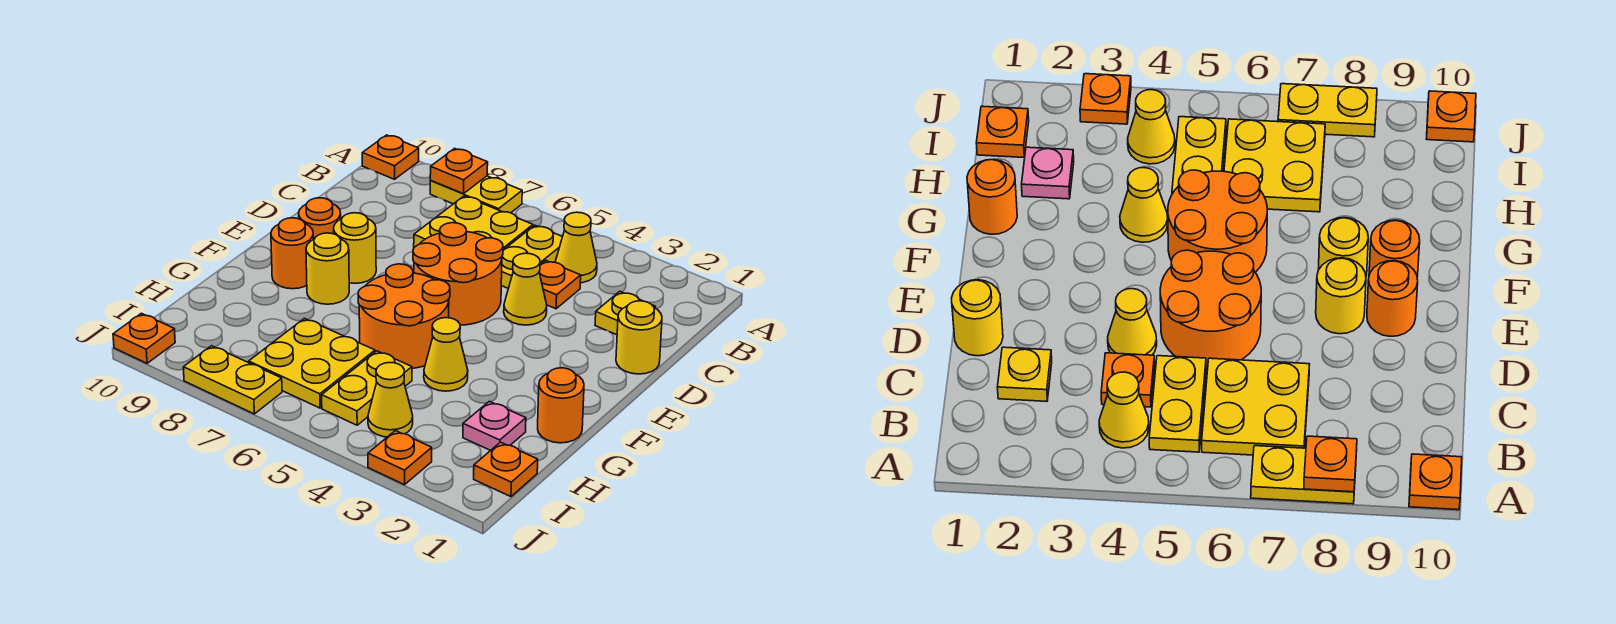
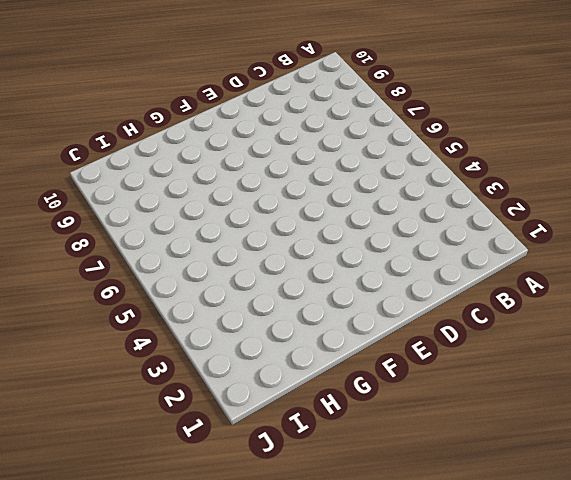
none -> yellow plate A7:A8 level 1
none -> orange plate A10 level 1
none -> yellow cone B4 level 1

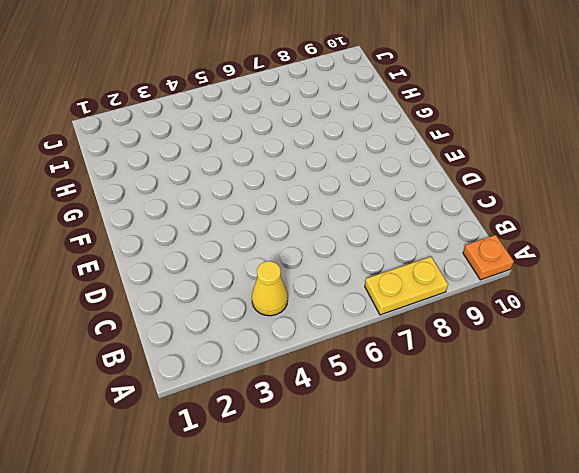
none -> yellow plate B5:C5 level 1
none -> yellow plate B6:C7 level 1
none -> yellow plate C2 level 1

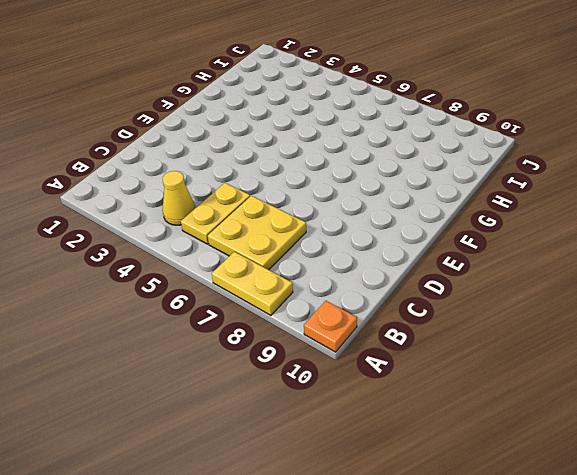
none -> yellow plate C2 level 1
none -> orange plate C4 level 1
none -> yellow round brick D1 level 1

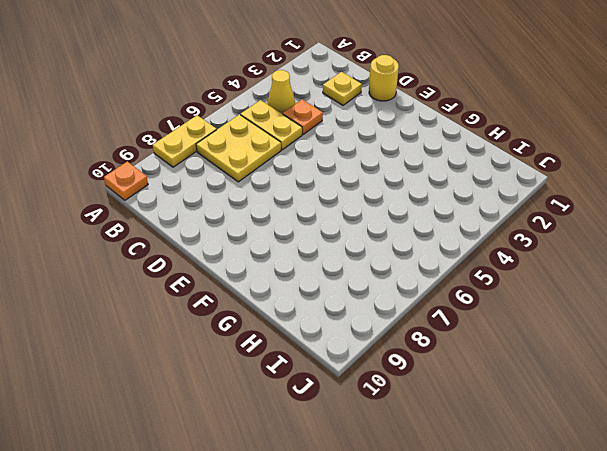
none -> yellow cone D4 level 1
none -> orange round brick D5:E6 level 1
none -> yellow round brick E8 level 1

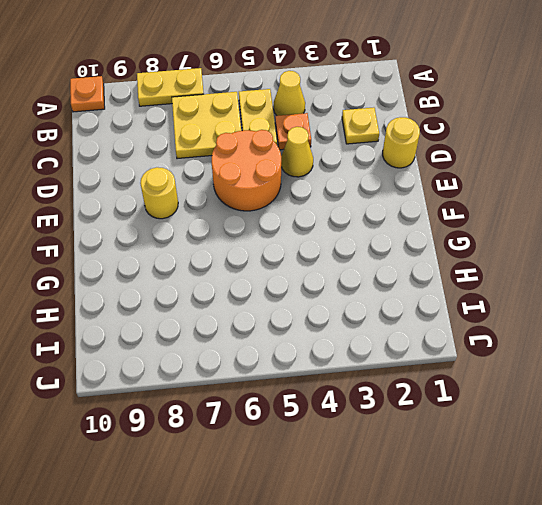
none -> orange round brick E9 level 1
none -> orange round brick F5:G6 level 1
none -> yellow round brick F8 level 1

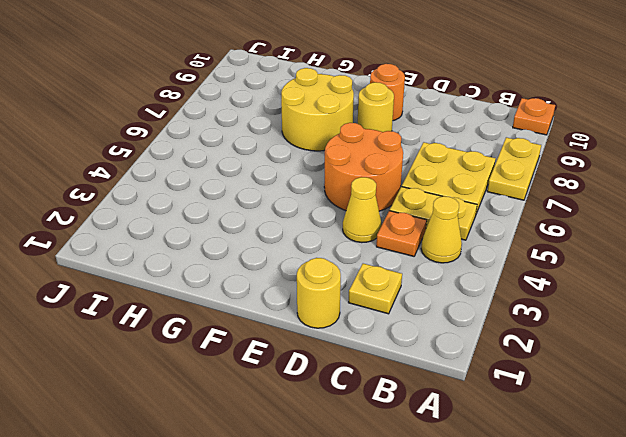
yellow round brick F7:G8 level 1 -> yellow round brick F8 level 1
none -> orange round brick F5:G6 level 1
none -> orange round brick F9 level 1
none -> orange round brick G1 level 1

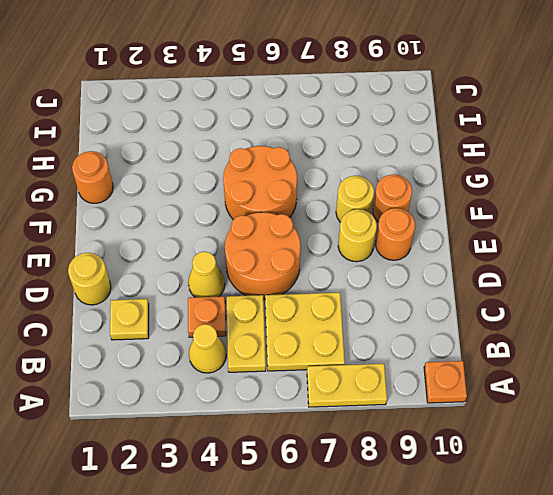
none -> yellow cone G4 level 1
none -> pink plate H2 level 1
none -> yellow plate H5:I5 level 1

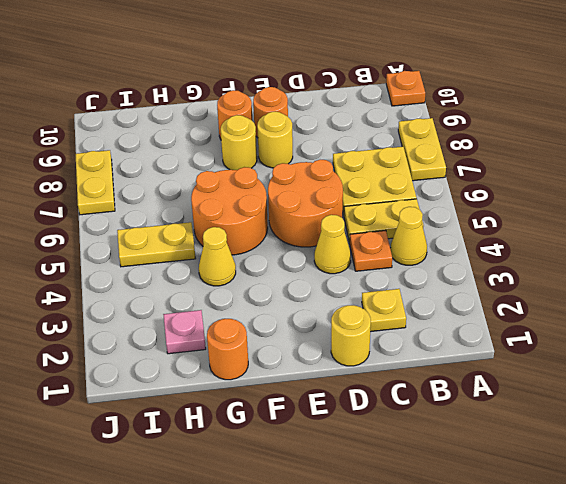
none -> yellow plate H6:I7 level 1
none -> orange plate I1 level 1
none -> yellow cone I4 level 1

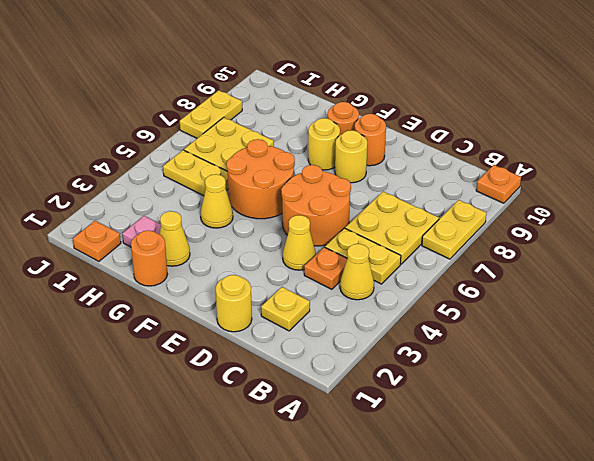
yellow cone G2 level 1 -> yellow cone I4 level 1
none -> orange plate J3 level 1
none -> orange plate J10 level 1
none -> orange plate A8 level 2

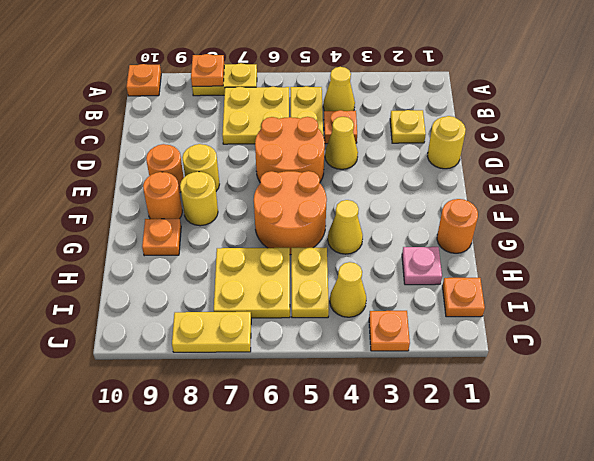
orange plate G9 level 1 -> orange plate J10 level 1

